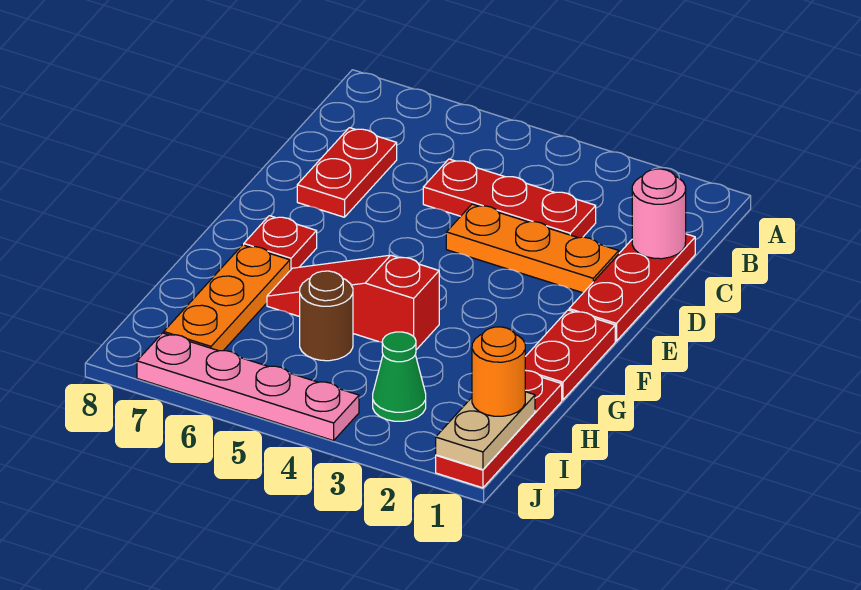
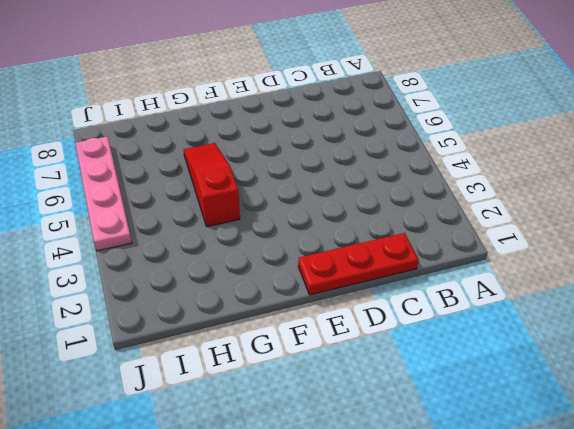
none -> red plate C3:C5 level 1
none -> red plate C7:D7 level 1
none -> orange plate D2:D4 level 1

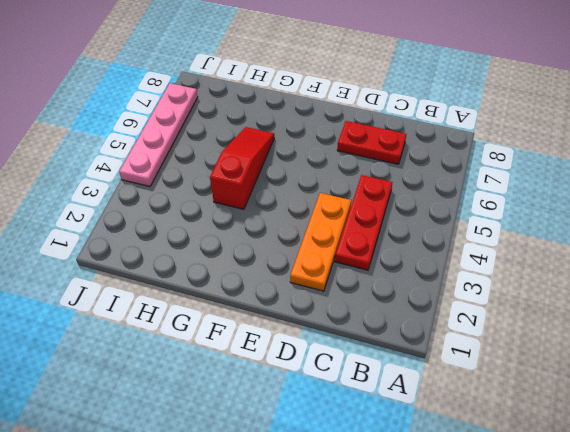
none -> red plate C1:E1 level 1
none -> red plate F1:G1 level 1
none -> red plate F7 level 1

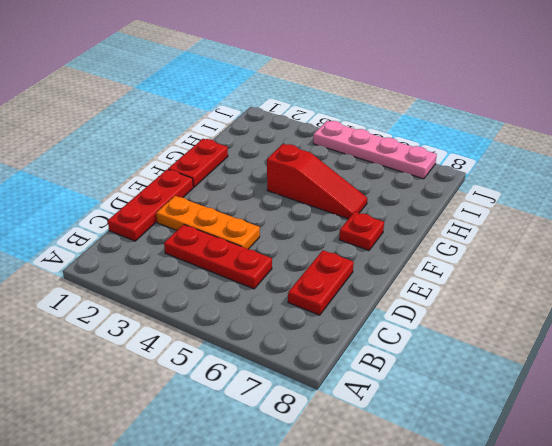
none -> orange plate G7:I7 level 1
none -> red plate H1:J1 level 1
none -> brown round brick H5 level 1

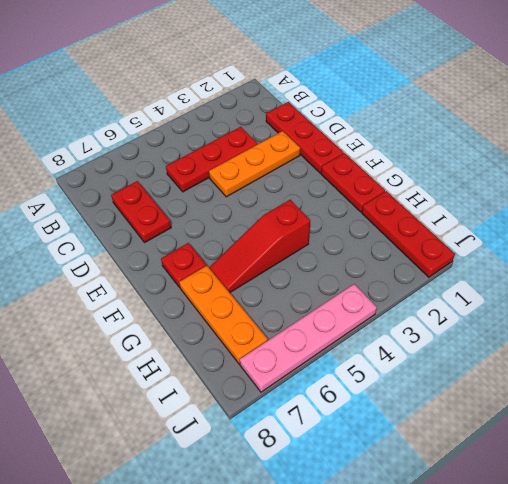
none -> brown round brick H5 level 1
none -> green cone I3 level 1
none -> pink round brick C1 level 2

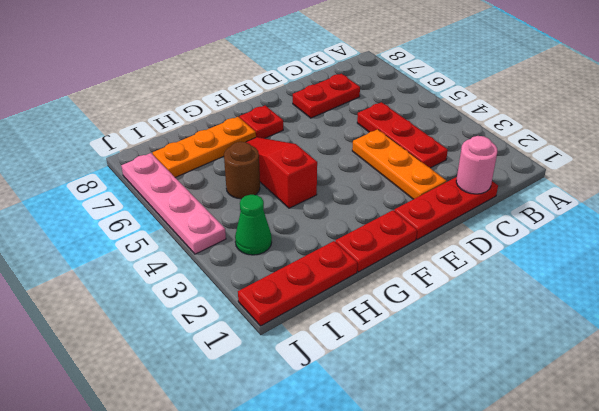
none -> tan plate I1:J1 level 2
none -> orange round brick I1 level 3

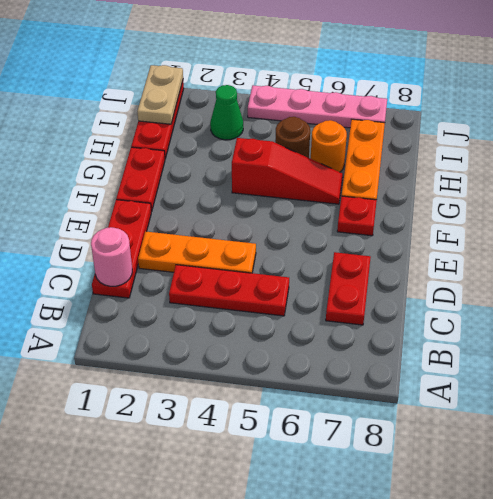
orange round brick H6 level 1 -> orange round brick I1 level 3

